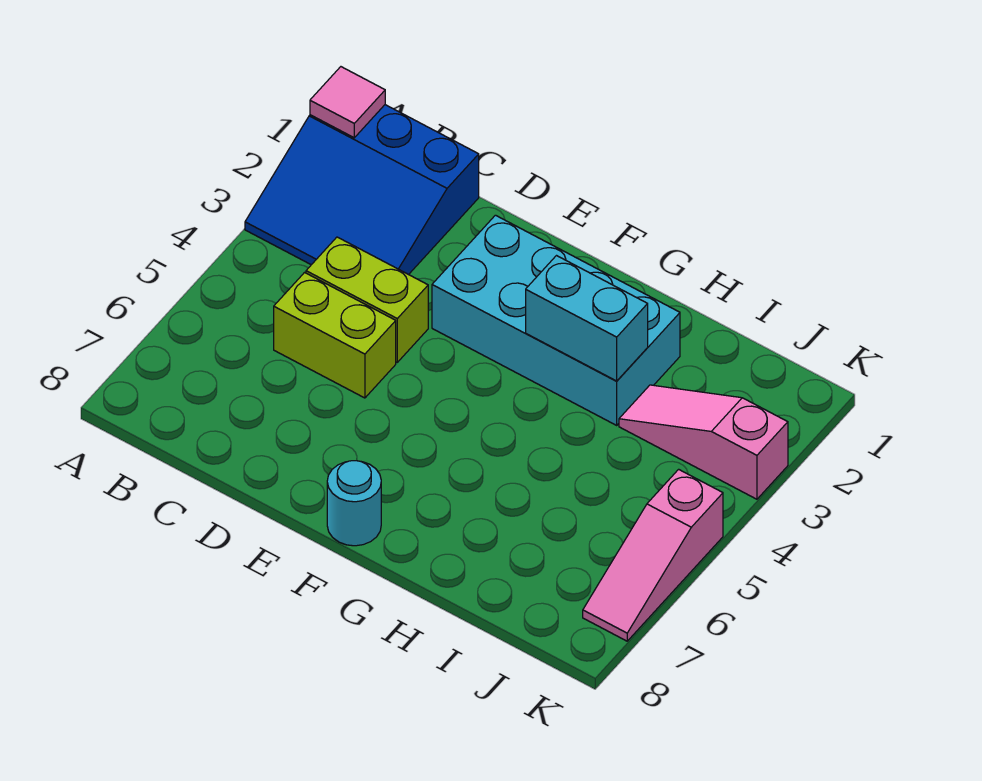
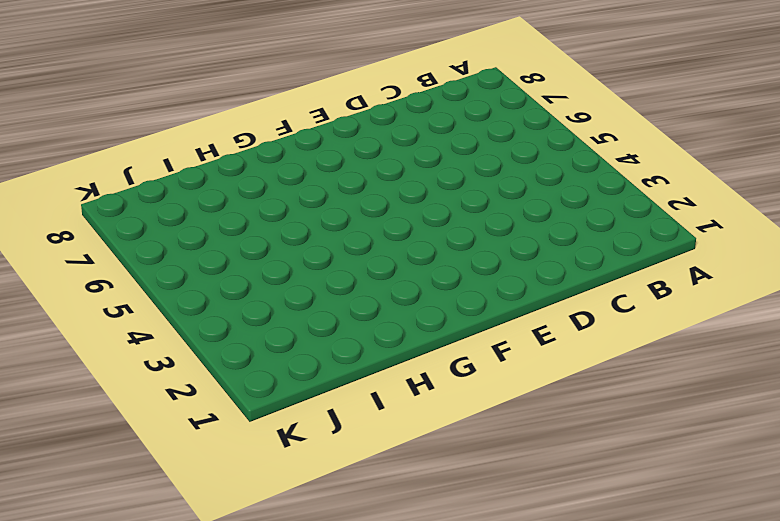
none -> blue slope A1:C3 level 1 top 1
none -> lime brick C4:D4 level 1

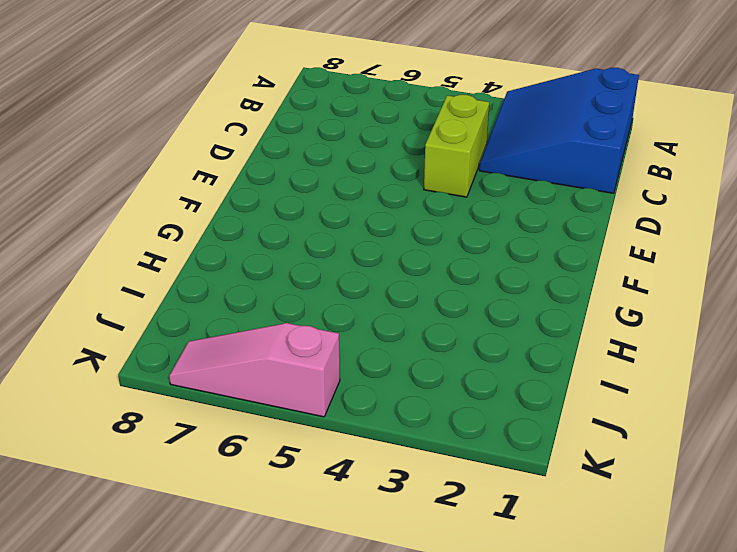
none -> lime brick C5:D5 level 1
none -> cyan brick E2:H3 level 1

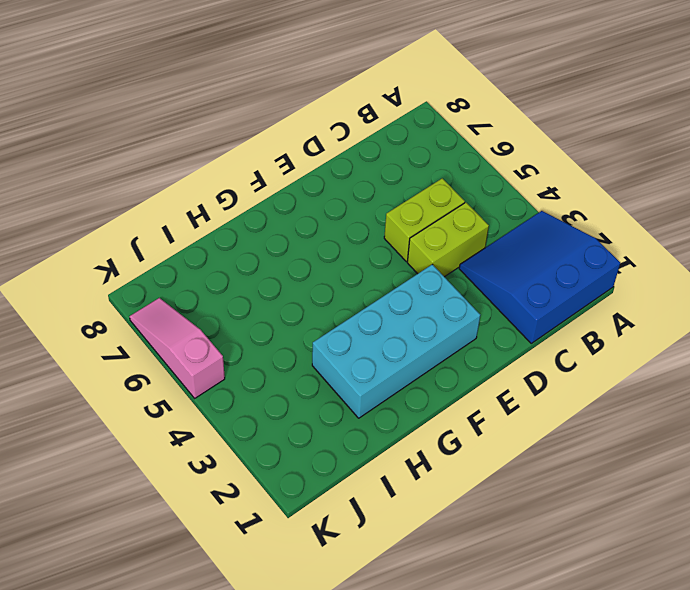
none -> cyan round brick F8 level 1
none -> pink slope I3:K3 level 1 top K

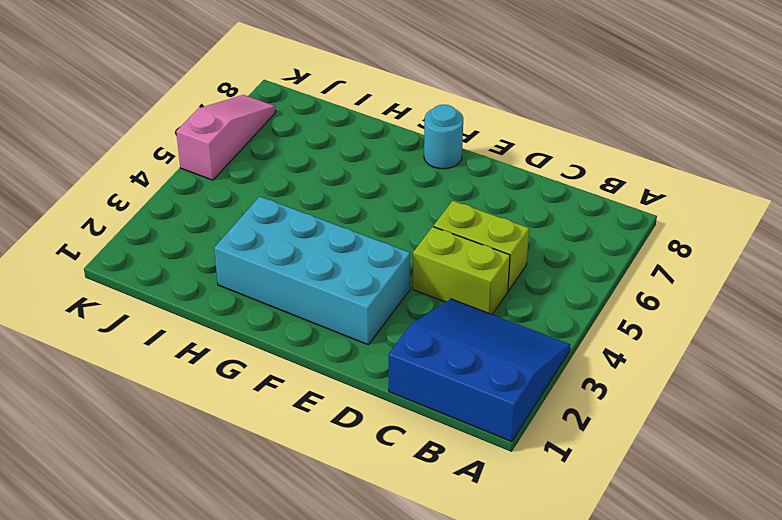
none -> pink slope I3:K3 level 1 top K
none -> pink tile A1 level 2

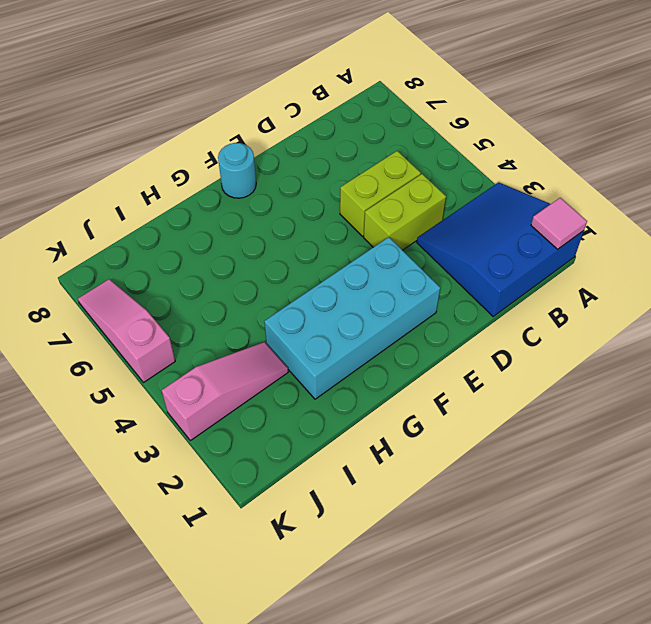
none -> cyan brick G3:H3 level 2

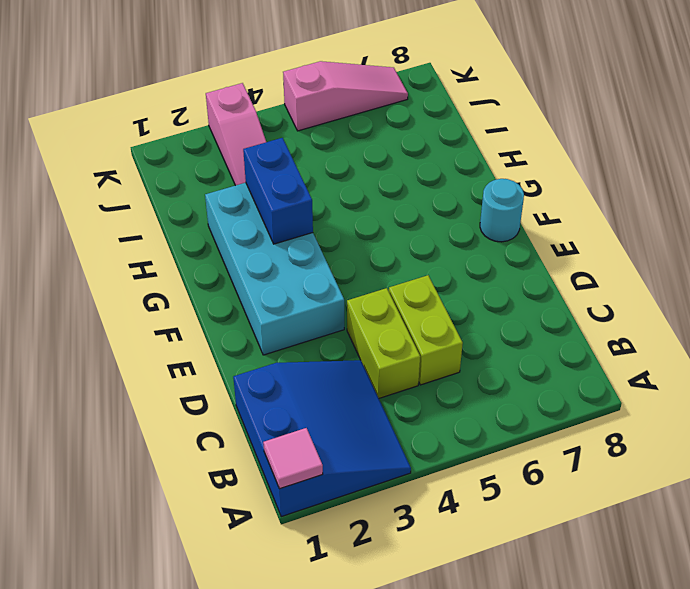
blue brick G3:H3 level 2 -> cyan brick G3:H3 level 2

